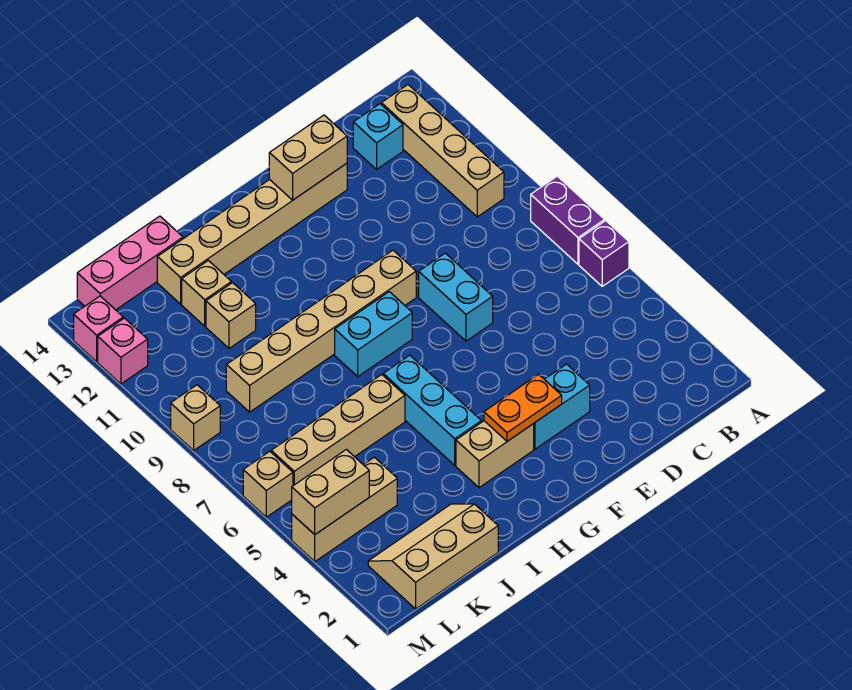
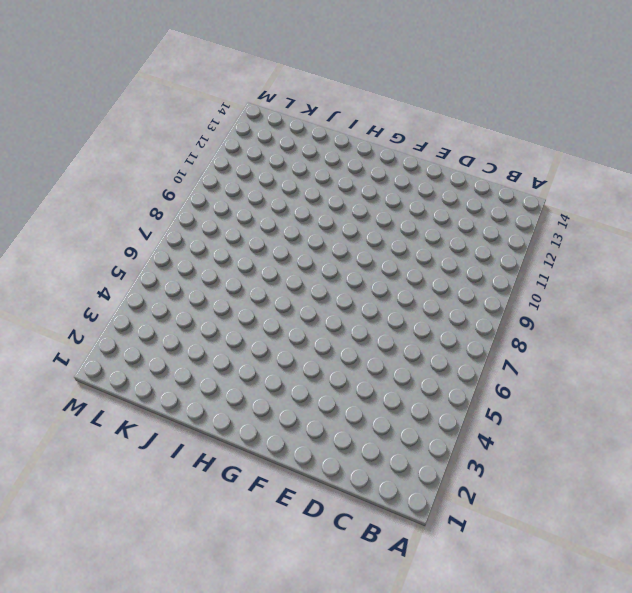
none -> purple brick A6 level 1
none -> purple brick A7:A8 level 1
none -> tan brick B10:B13 level 1

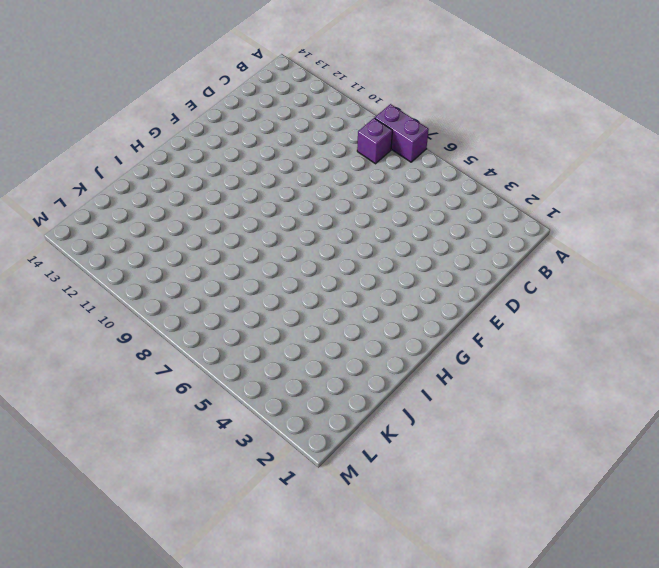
purple brick B8 level 1 -> purple brick A6 level 1
none -> tan brick B10:B13 level 1
none -> cyan brick C13 level 1
none -> cyan brick E3:F3 level 1

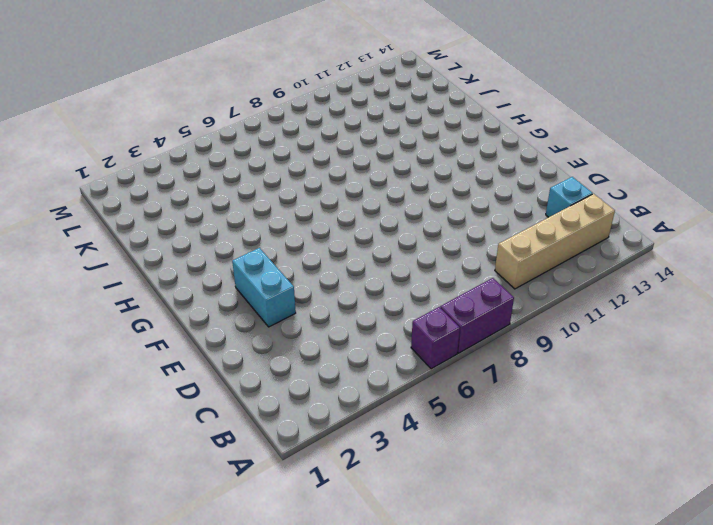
none -> cyan brick E7:E8 level 1
none -> tan brick E13:J13 level 1
none -> tan brick F9:K9 level 1

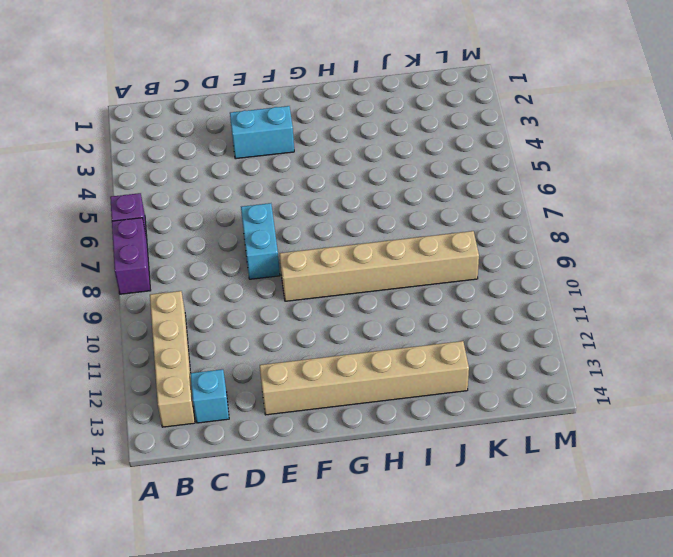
none -> tan brick G3:H3 level 1
none -> cyan brick G8:H8 level 1
none -> cyan brick H4:H6 level 1

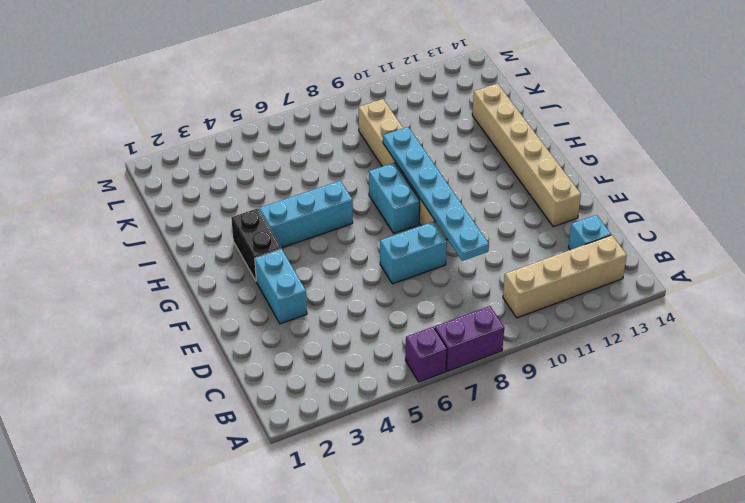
cyan plate D9:I9 level 2 -> none
black brick G3:H3 level 1 -> tan brick G3:H3 level 1
none -> tan brick I6:L6 level 1
none -> tan slope J1:L2 level 1 top 1
none -> tan brick J11 level 1

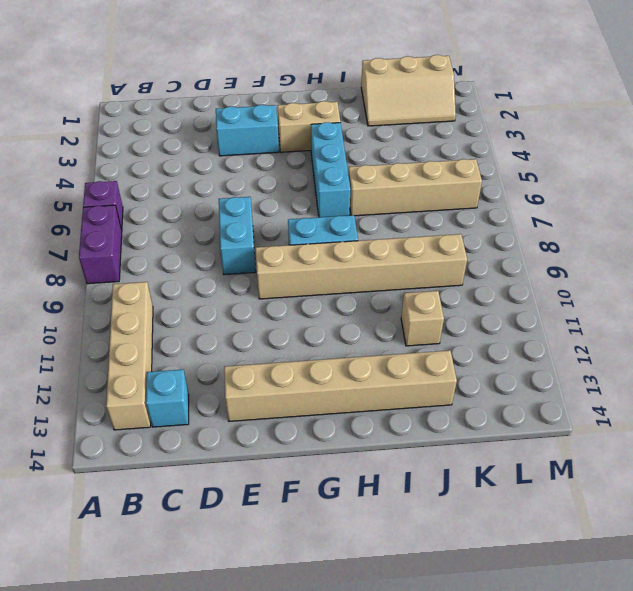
none -> tan brick J12 level 1
none -> pink brick J14:L14 level 1
none -> tan brick K4:M4 level 1

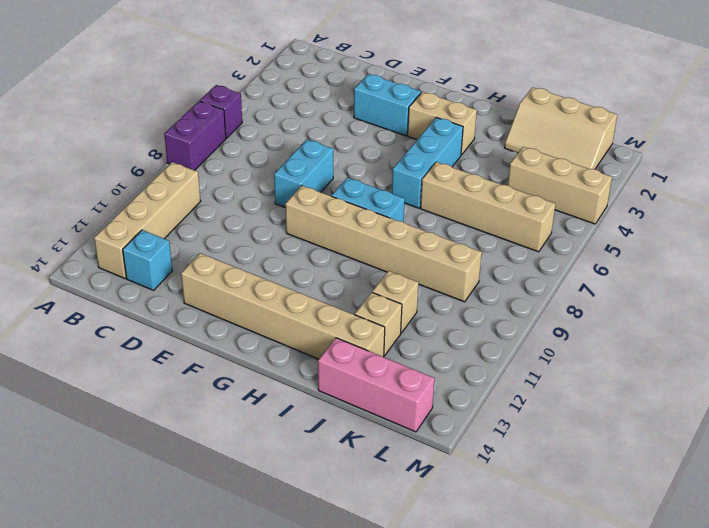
none -> tan brick M6 level 1
none -> tan brick M9 level 1
none -> pink brick M12 level 1

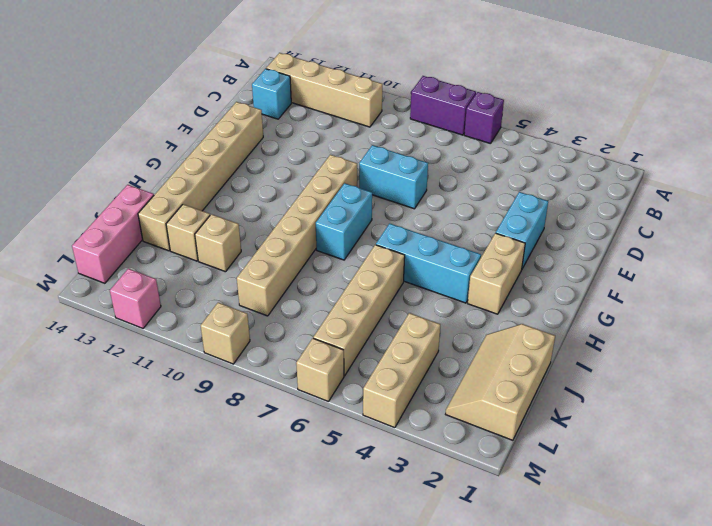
none -> pink brick M13 level 1
none -> tan brick E13:F13 level 2
none -> orange plate F3:G3 level 2

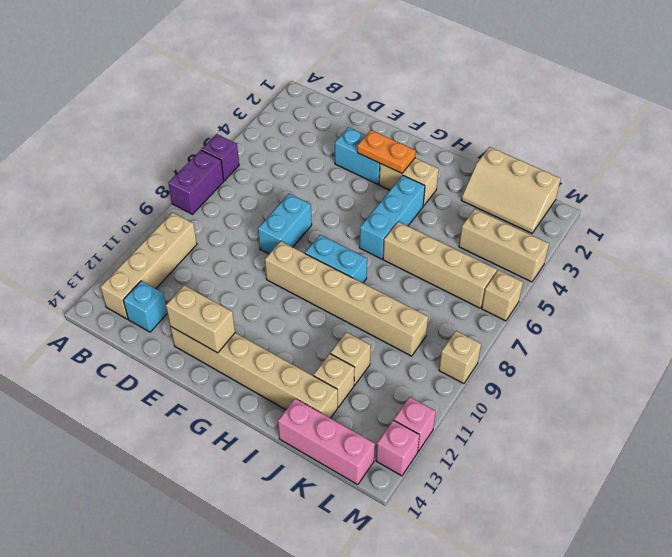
none -> tan brick L4:M4 level 2

